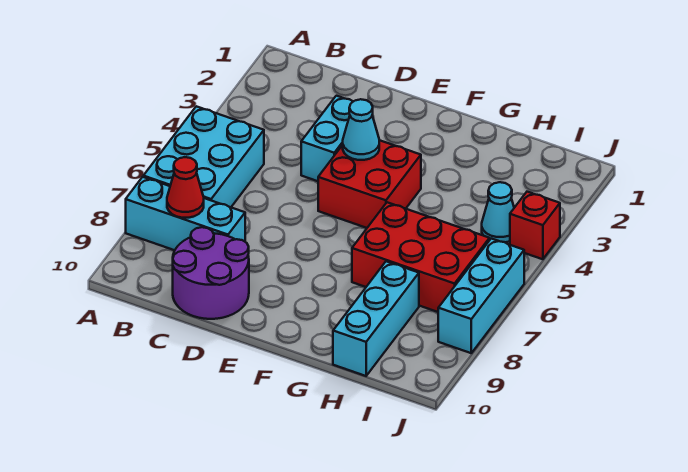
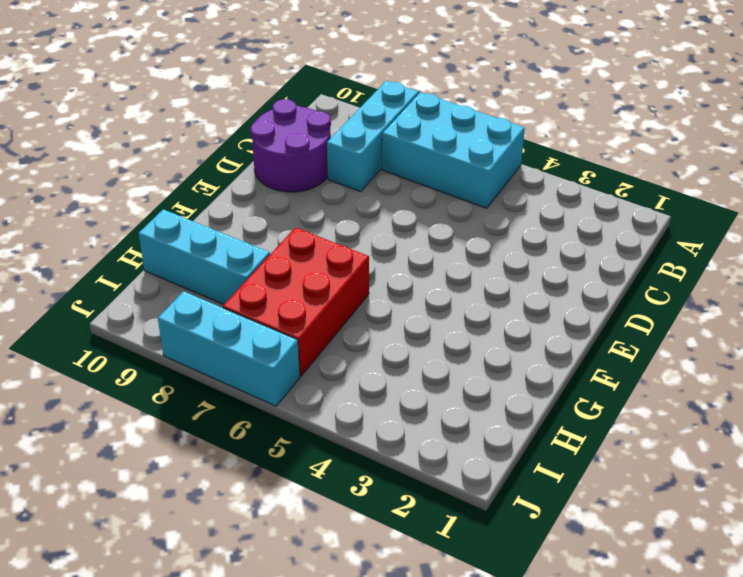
none -> cyan brick D3:D4 level 1
none -> red brick E4:F5 level 1
none -> cyan cone I4 level 1

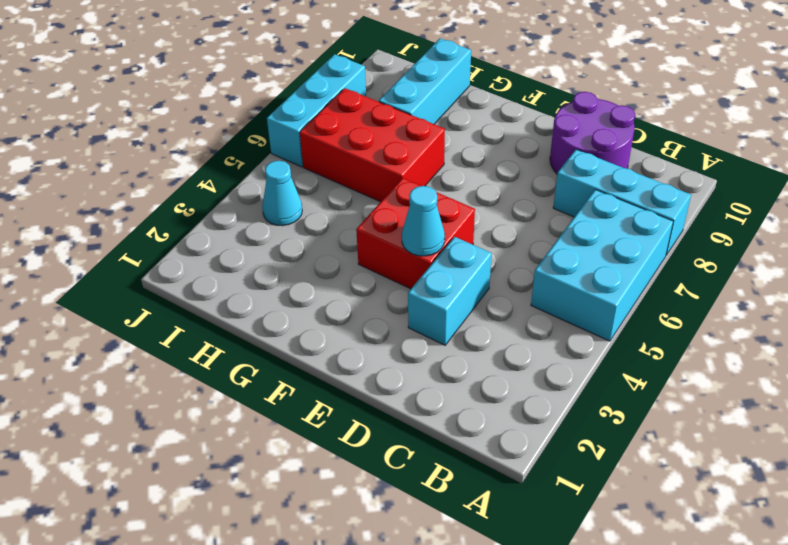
none -> red brick J4 level 1
none -> red cone B8 level 2

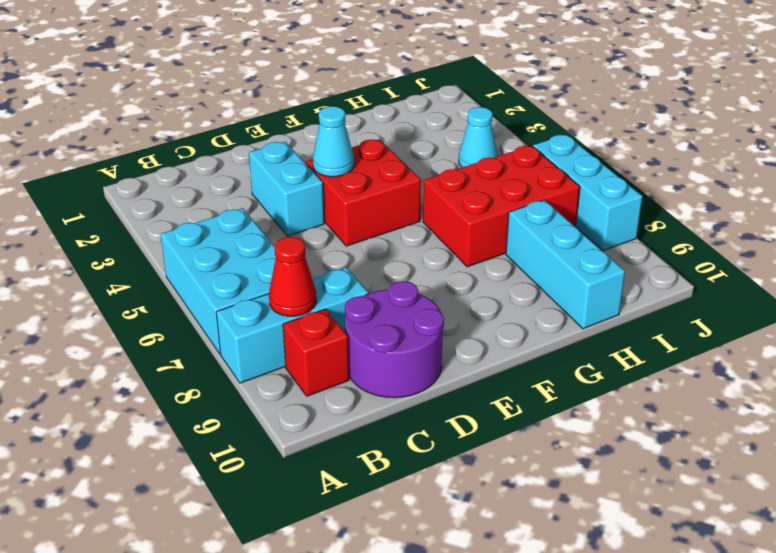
red brick B9 level 1 -> red brick J4 level 1

